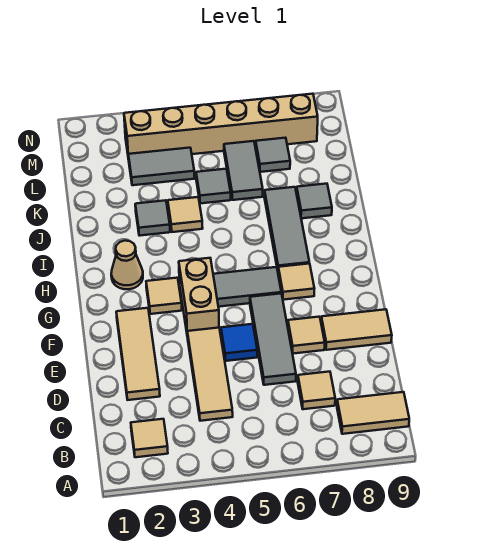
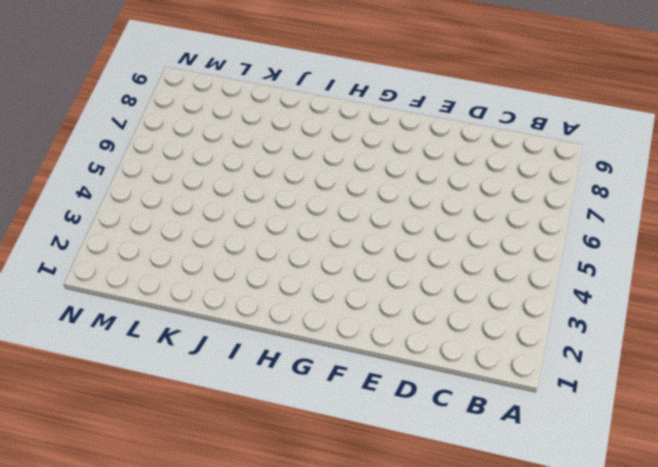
none -> tan tile B2 level 1
none -> tan tile B8:B9 level 1
none -> tan tile C4:E4 level 1

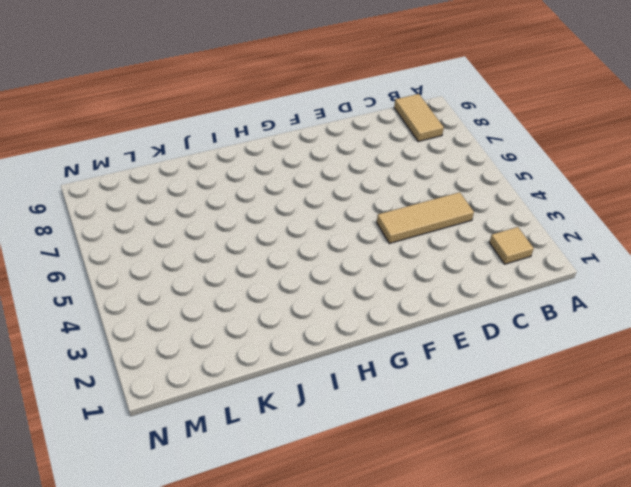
none -> tan tile C7 level 1
none -> tan tile D2:F2 level 1
none -> grey tile D6:F6 level 1

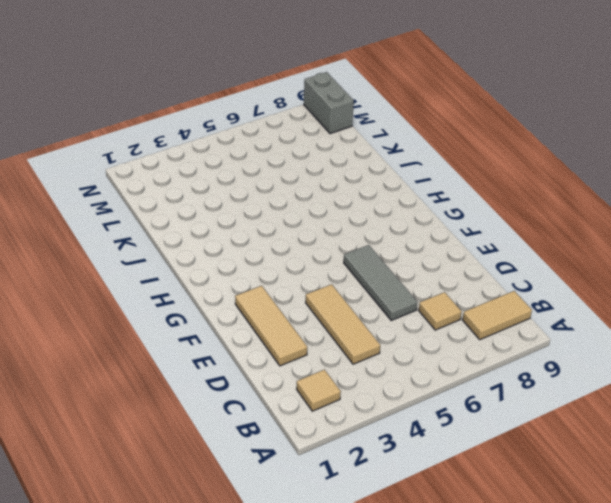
grey brick M9:N9 level 1 -> none
none -> blue tile E5 level 1
none -> tan tile E7 level 1
none -> tan tile E8:E9 level 1

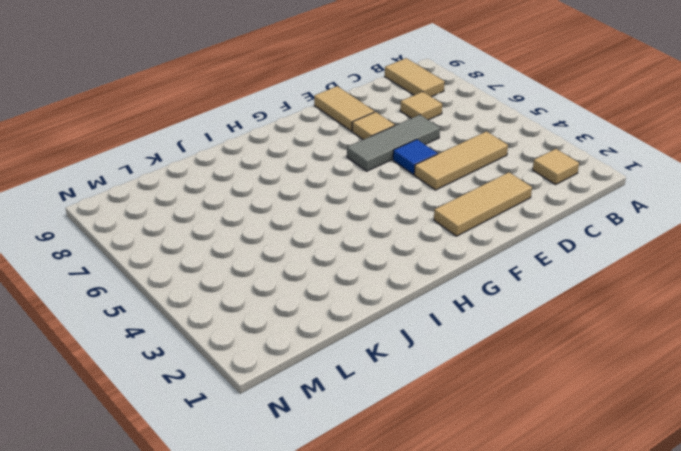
none -> tan brick F4:G4 level 1
none -> tan tile G3 level 1
none -> grey tile G5:G6 level 1

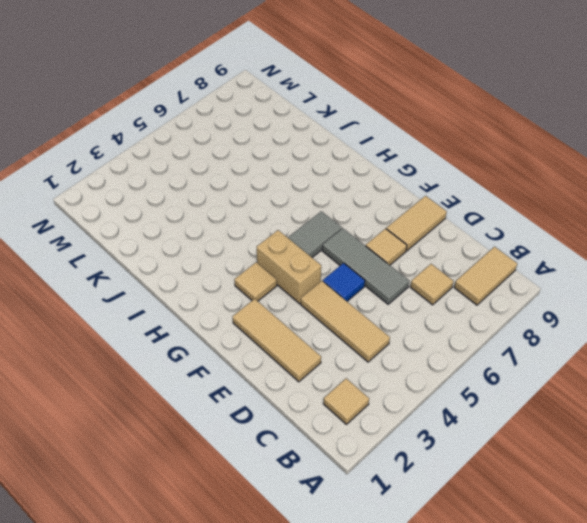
none -> tan tile G7 level 1
none -> tan cone H2 level 1
none -> grey tile H7:J7 level 1

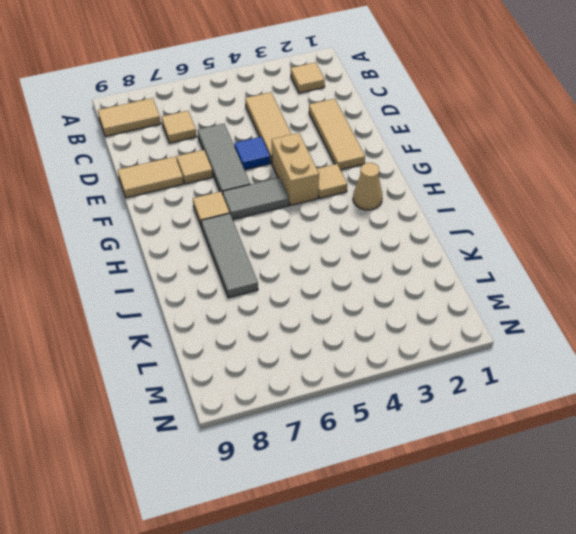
none -> grey tile J3 level 1
none -> tan tile J4 level 1
none -> grey tile J8 level 1

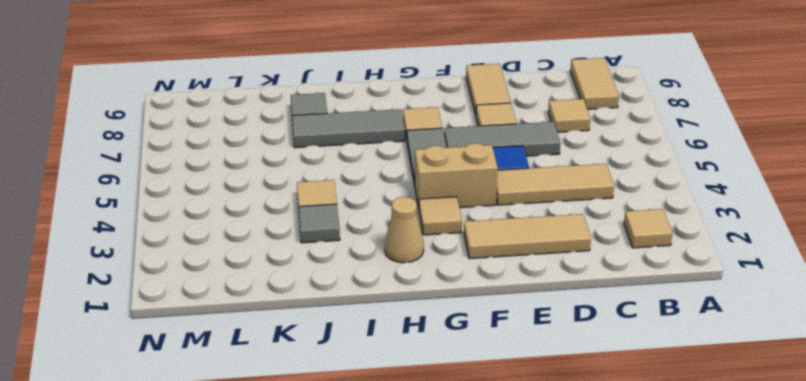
none -> grey tile K5 level 1
none -> grey tile K6:L6 level 1
none -> grey tile L3:L4 level 1

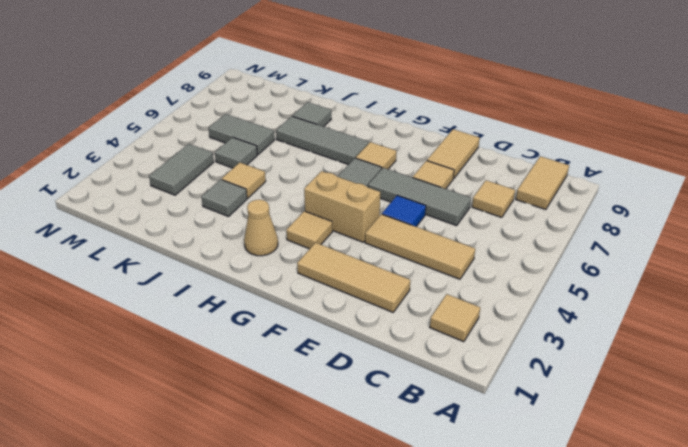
none -> grey tile L7 level 1
none -> tan brick M3:M8 level 1

